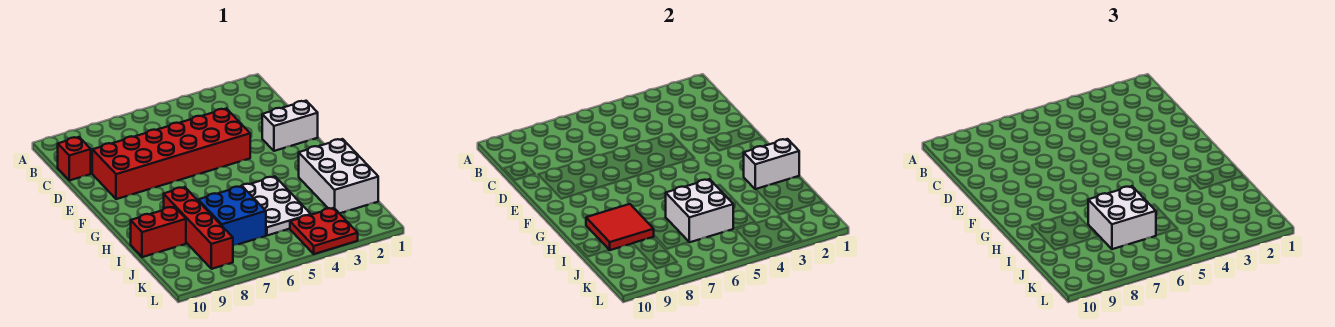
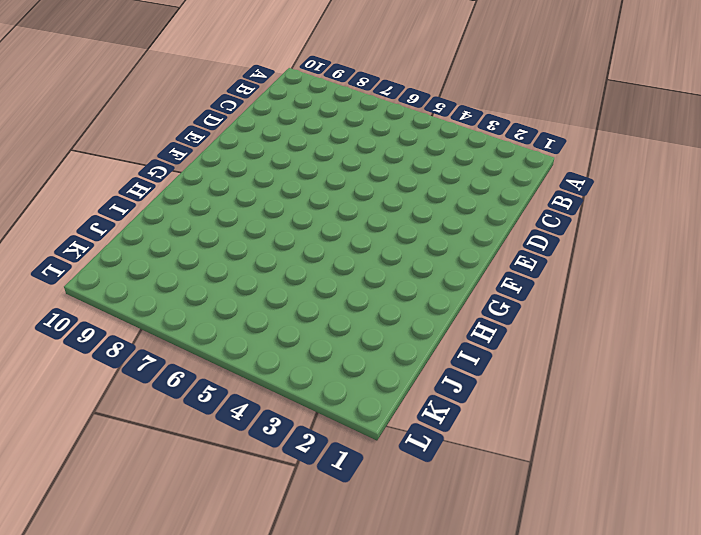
none -> red brick C10 level 1
none -> red brick D4:E9 level 1
none -> white brick E1:E2 level 1

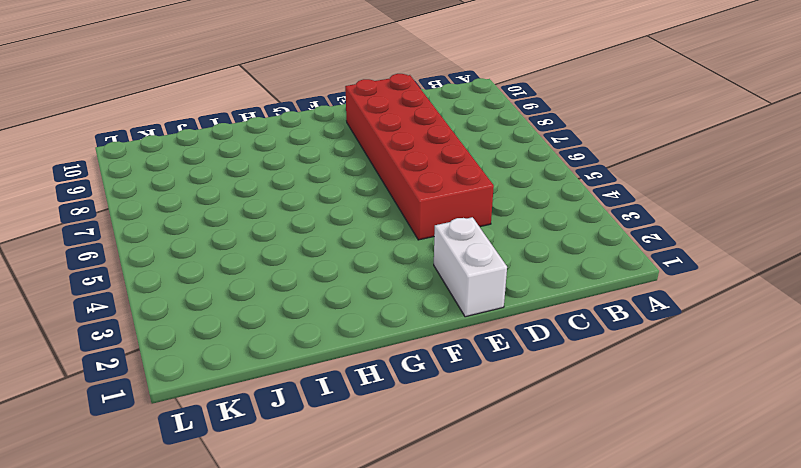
none -> red brick C10 level 1
none -> white brick H1:J2 level 1
none -> white plate H4:J5 level 1

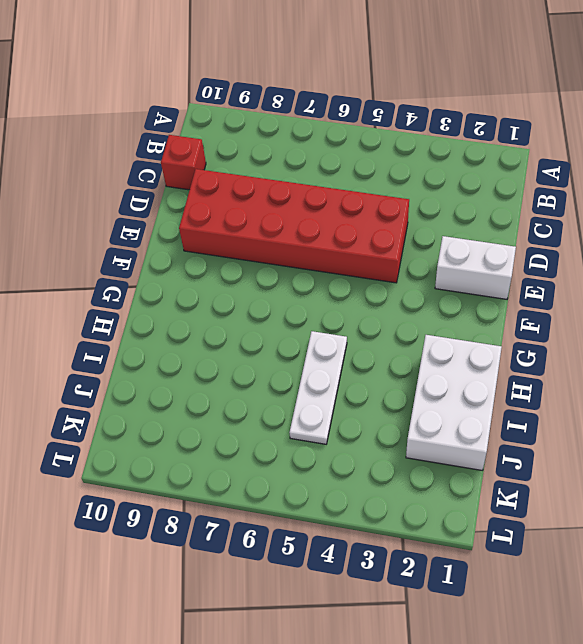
white plate H5:J5 level 1 -> white plate H4:J5 level 1
none -> red brick H8:K8 level 1
none -> blue brick I6:J7 level 1
none -> red brick I9:I10 level 1

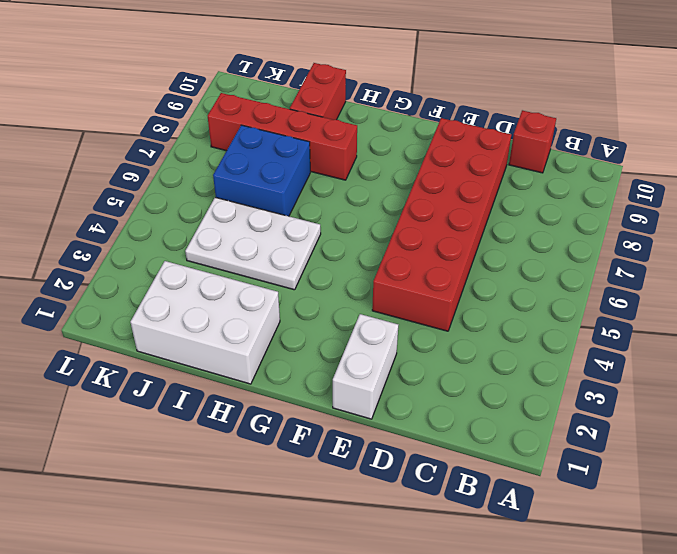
none -> red plate K3:L4 level 1
none -> white brick H1:H2 level 2
none -> red tile H8:I9 level 2

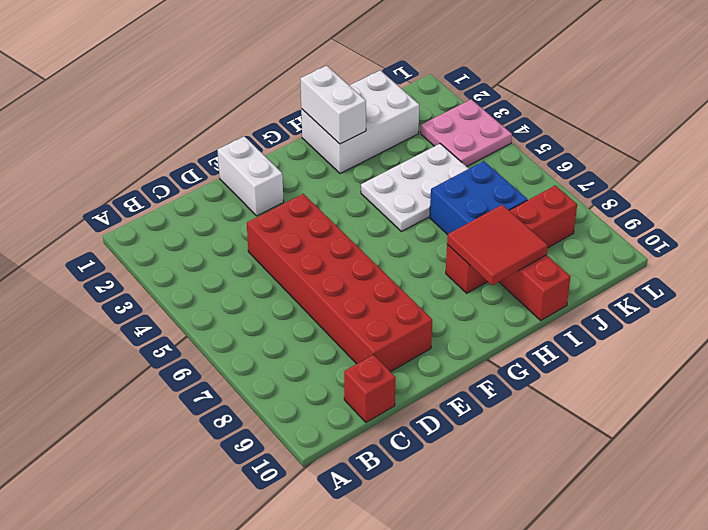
pink plate K3:L4 level 1 -> red plate K3:L4 level 1
none -> white brick I5:J6 level 2
none -> white brick I6:J7 level 3

